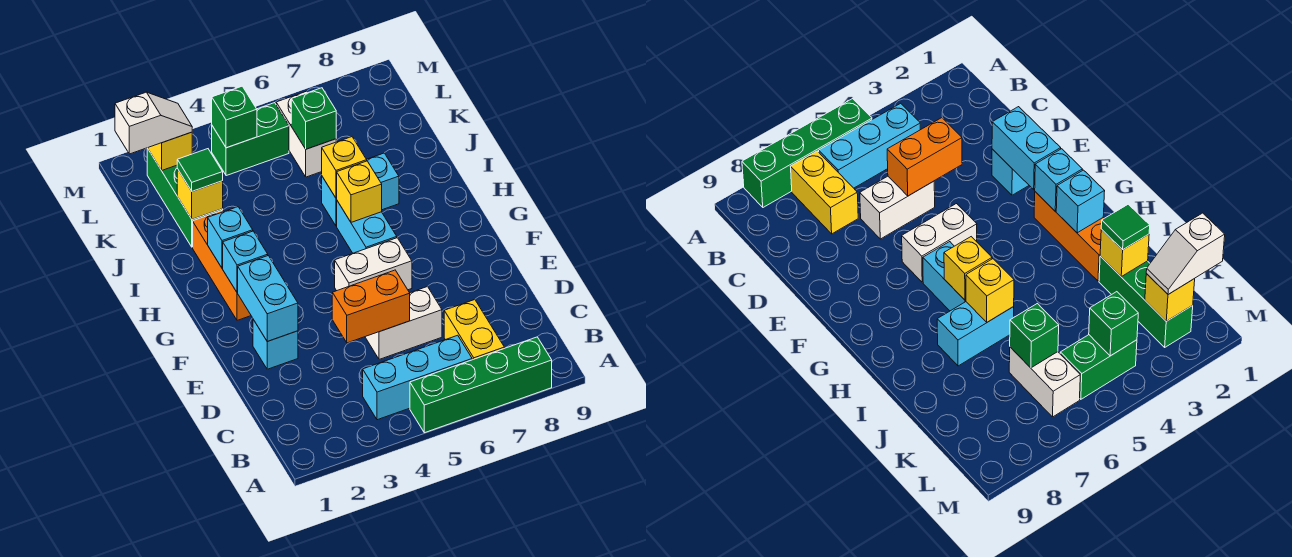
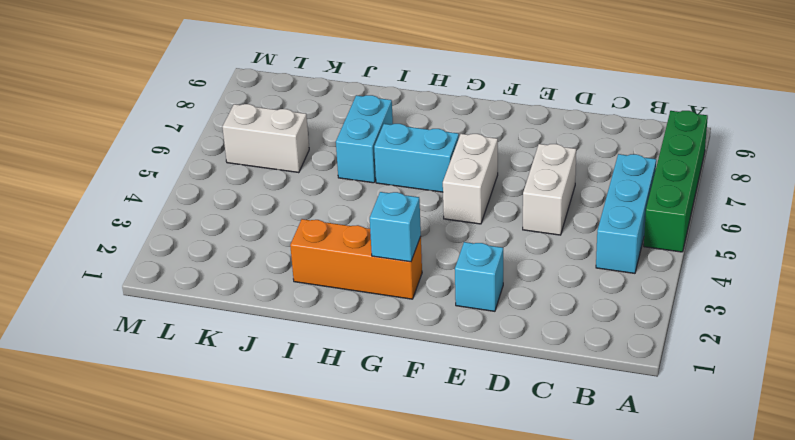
none -> yellow brick B7:C7 level 1
none -> green brick J2:L2 level 1
none -> green brick L4:L5 level 1

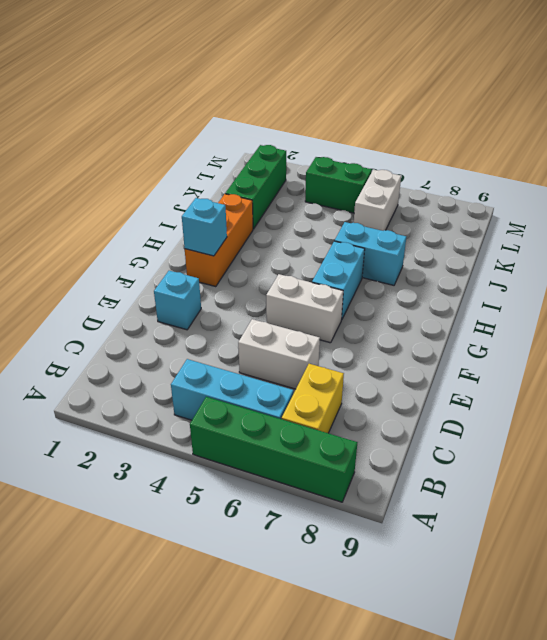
none -> orange brick D4:D5 level 2
none -> cyan brick E2:F2 level 2
none -> cyan brick H2 level 2

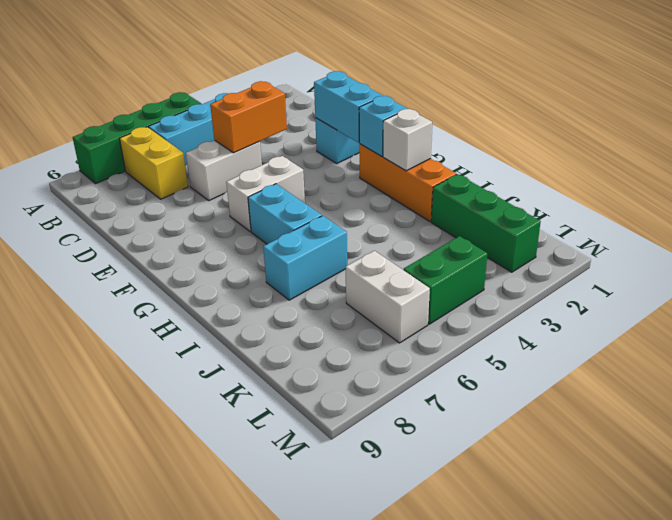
white brick H2 level 2 -> cyan brick H2 level 2
none -> yellow brick H6 level 2
none -> yellow brick I6 level 2
none -> yellow brick J2 level 2

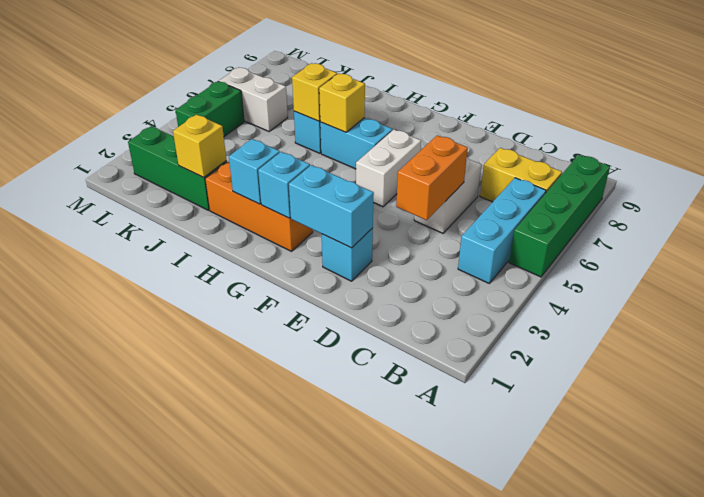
none -> green brick K6 level 2
none -> yellow brick L2 level 2
none -> green brick L4 level 2

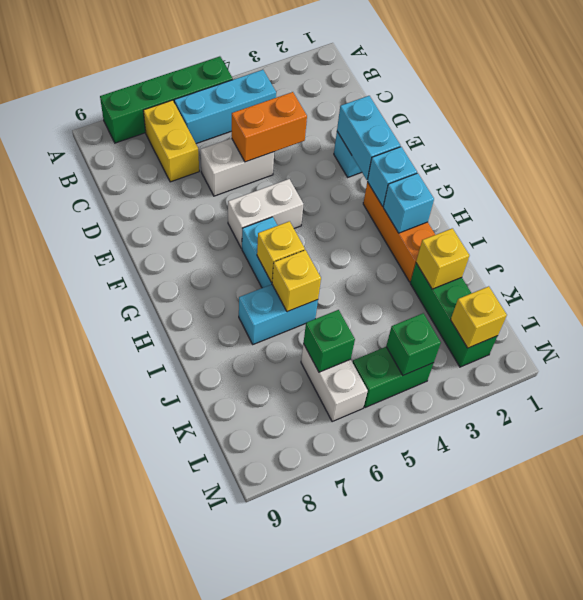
none -> green tile J2 level 3
none -> white slope L1:L2 level 3 top 1

